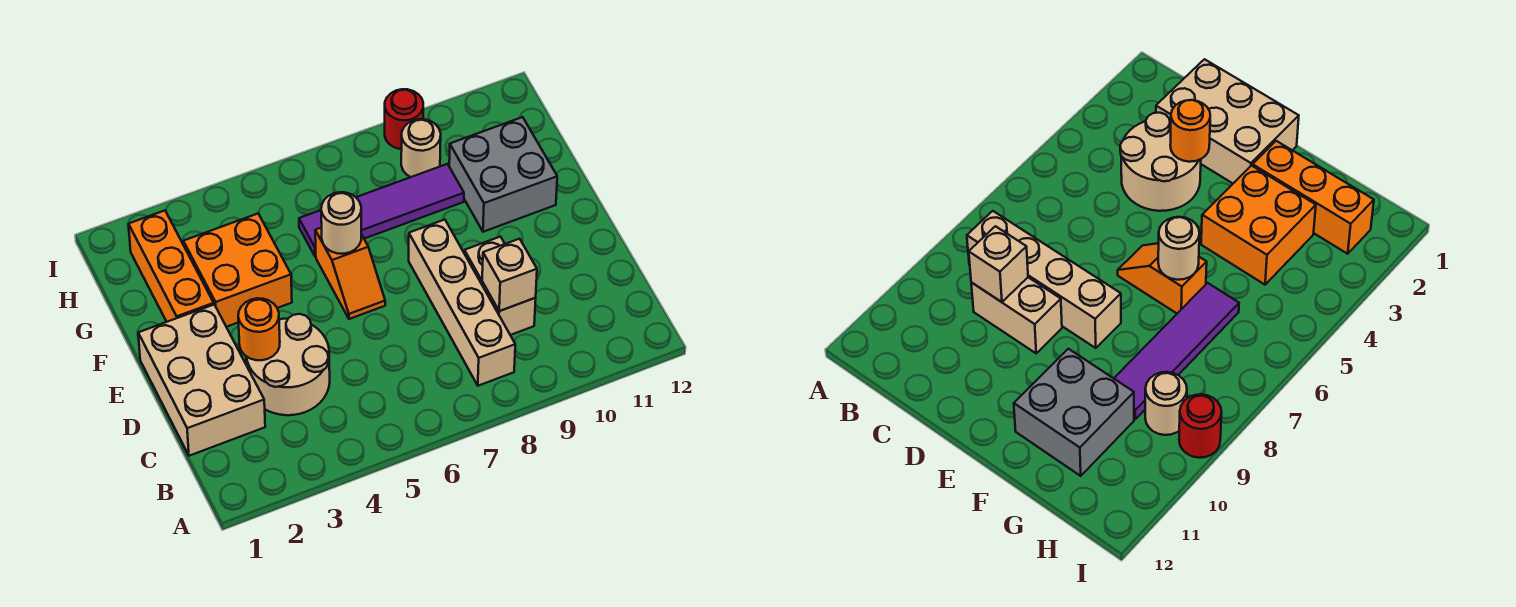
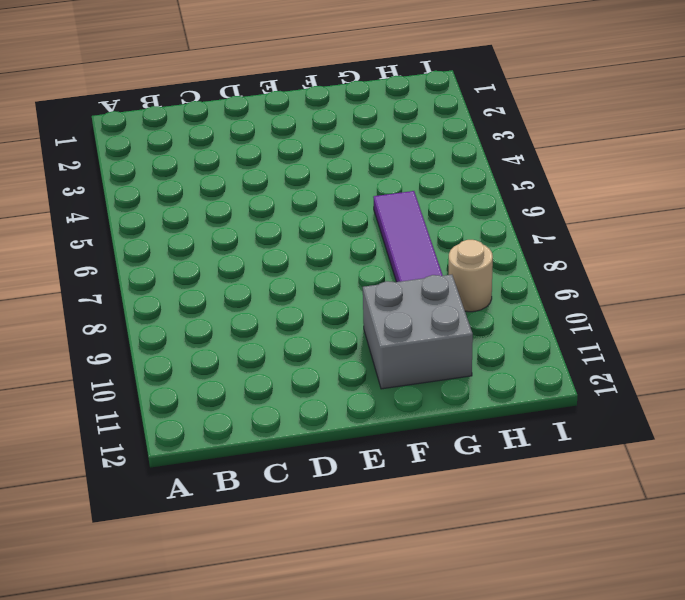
none -> tan brick B8:E8 level 1
none -> tan brick C1:E2 level 1
none -> tan round brick C3:D4 level 1

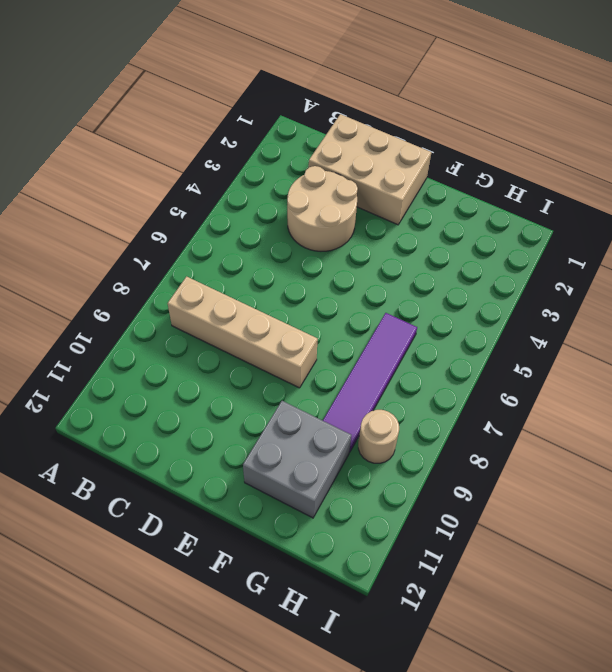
none -> tan brick C9:D9 level 1
none -> orange slope E6:F6 level 1 top F
none -> orange brick F2:H2 level 1

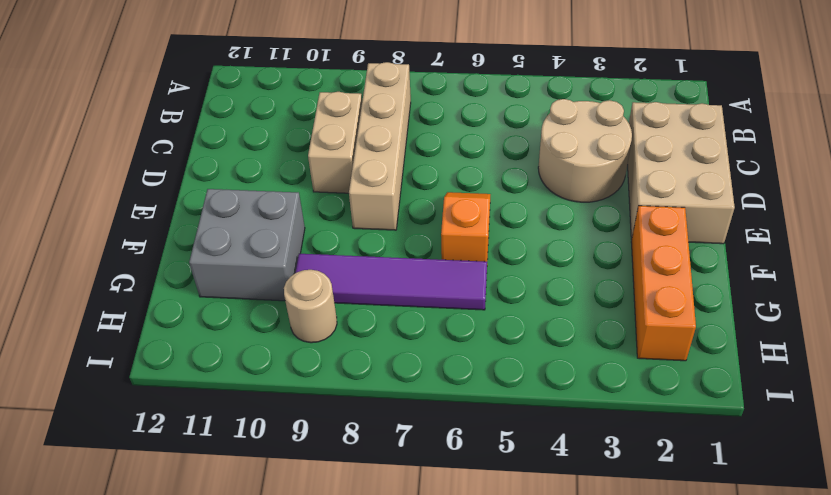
none -> orange brick F3:G4 level 1
none -> red round brick I9 level 1
none -> tan brick C9 level 2

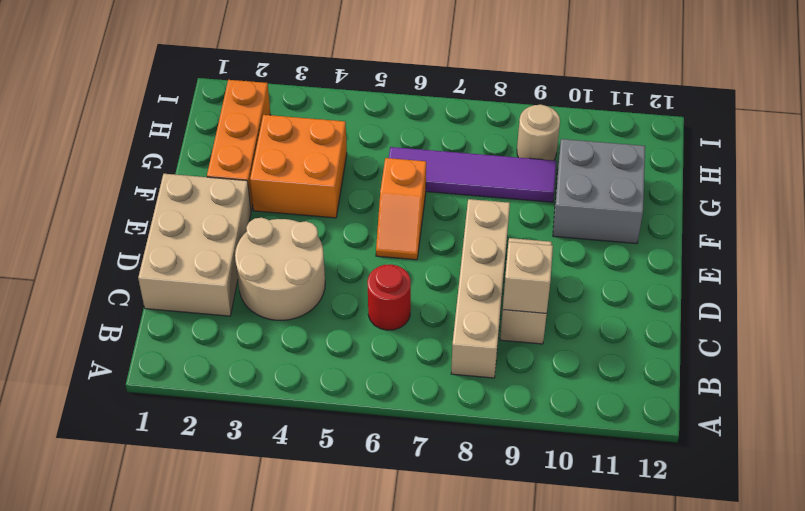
red round brick C6 level 1 -> red round brick I9 level 1
none -> orange round brick D3 level 2
none -> tan round brick F6 level 2

